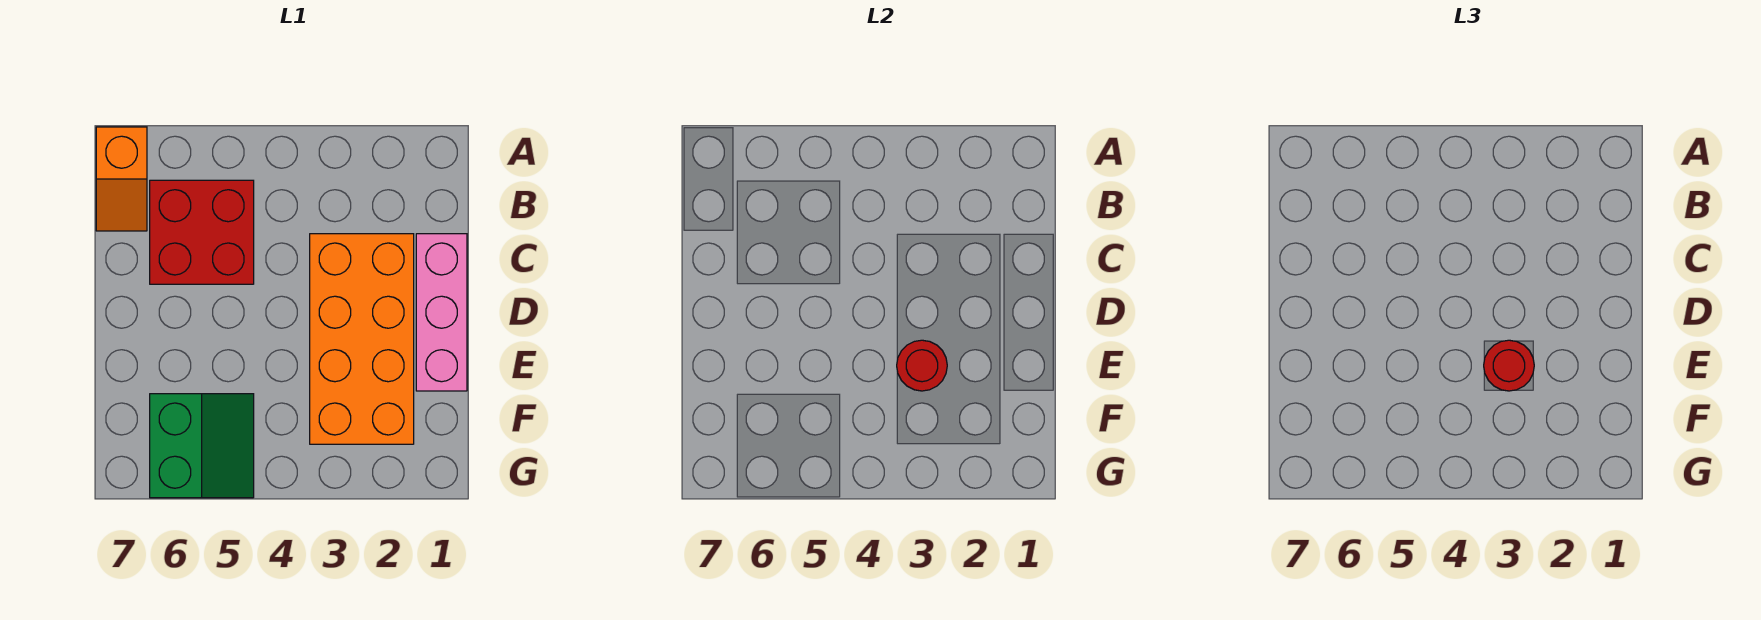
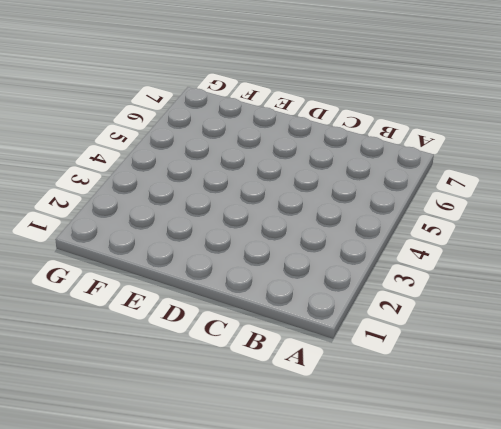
none -> orange slope A7:B7 level 1 top A
none -> red brick B5:C6 level 1

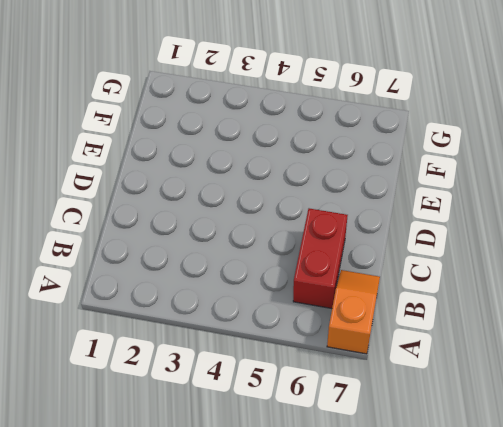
red brick B6:C6 level 1 -> red brick B5:C6 level 1
none -> pink brick C1:E1 level 1
none -> orange brick C2:F3 level 1

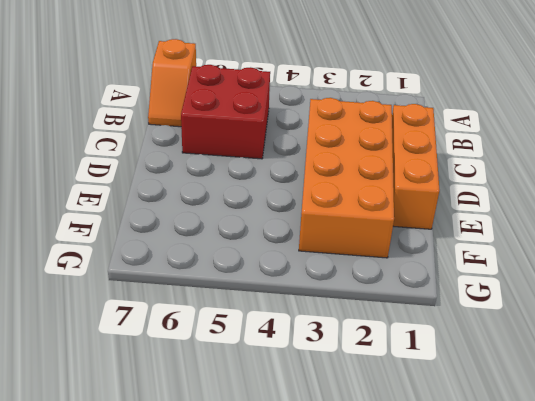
orange brick C1:E1 level 1 -> pink brick C1:E1 level 1
none -> green slope F5:G6 level 1 top 6
none -> red round brick E3 level 2

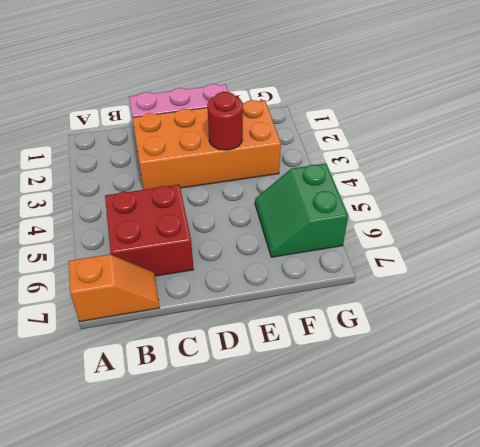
green slope F5:G6 level 1 top G -> green slope F5:G6 level 1 top 6
none -> red round brick E3 level 3

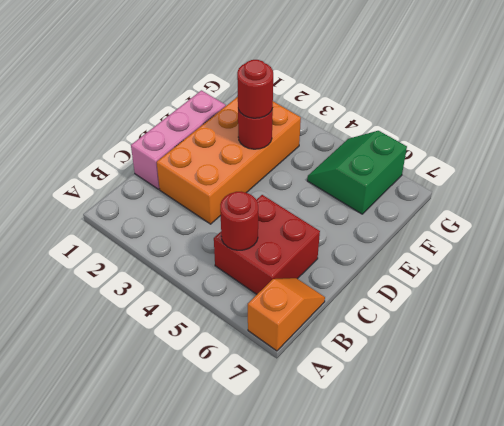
red round brick B5 level 2 -> none

